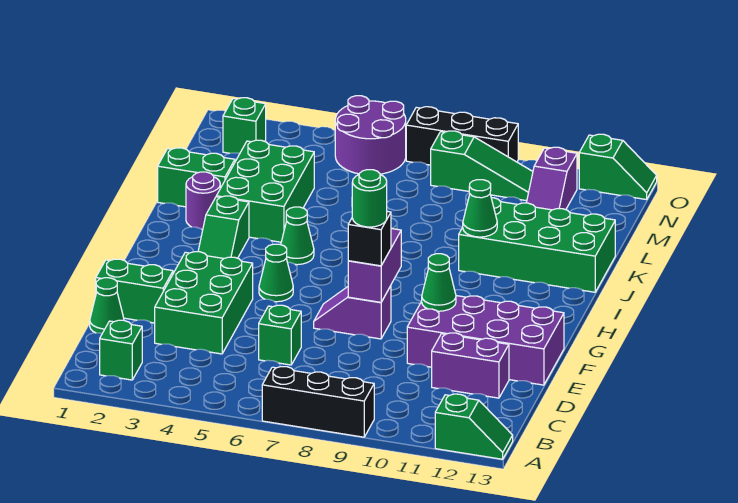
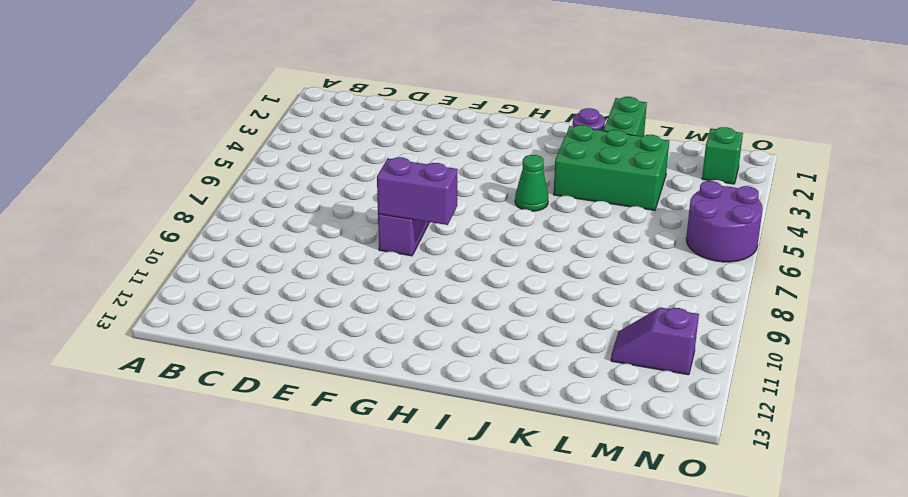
none -> black brick A7:A9 level 1
none -> green slope A12:A13 level 1 top 12
none -> green brick B2 level 1

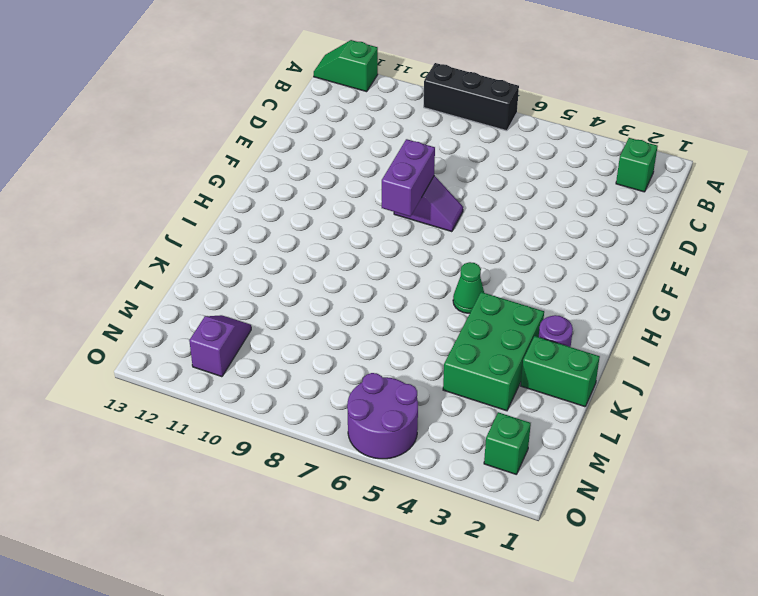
none -> green cone D1 level 1
none -> green brick D3:F4 level 1
none -> green brick D6 level 1

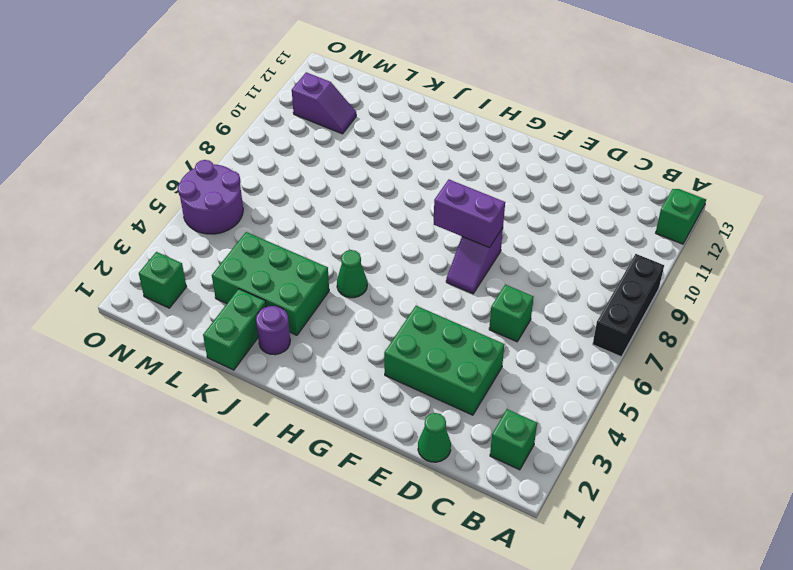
none -> purple brick D11:D12 level 1
none -> green brick E1:E2 level 1
none -> purple brick E10:F13 level 1

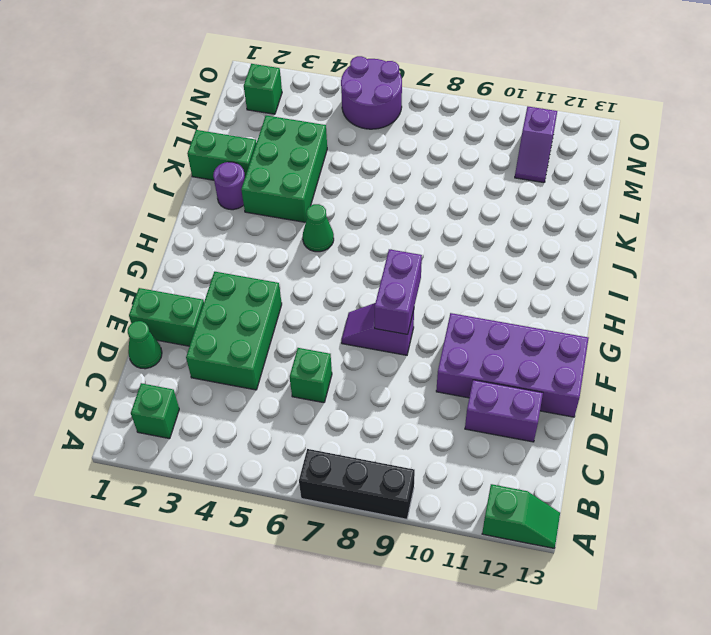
none -> green cone G5 level 1
none -> green slope H3:I3 level 1 top I
none -> green brick J10:K13 level 1

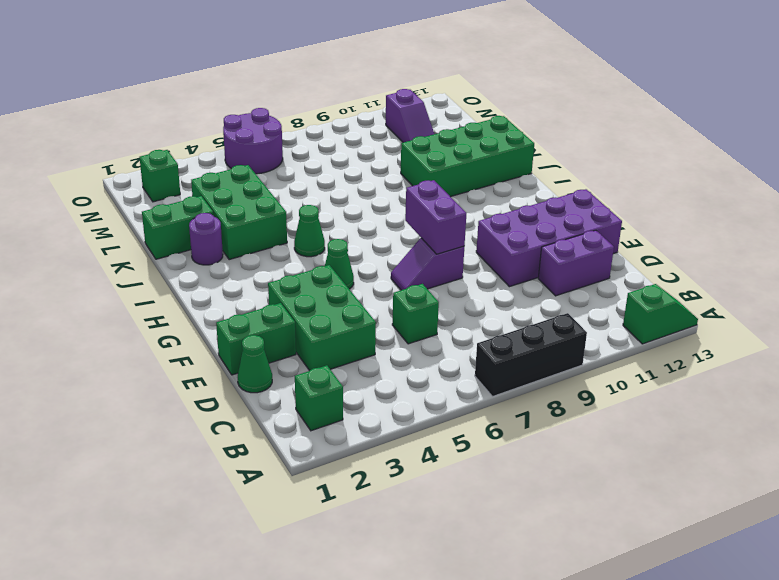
none -> green slope H3:I3 level 1 top I
none -> green slope N8:N10 level 1 top 8
none -> black brick O7:O9 level 1

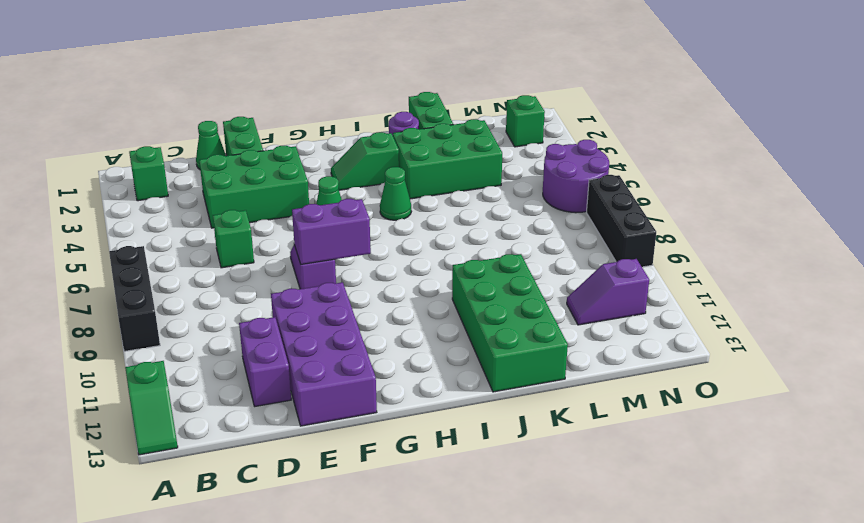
none -> green slope N8:N10 level 1 top 8
none -> green slope O12:O13 level 1 top 12
none -> green cone F10 level 2

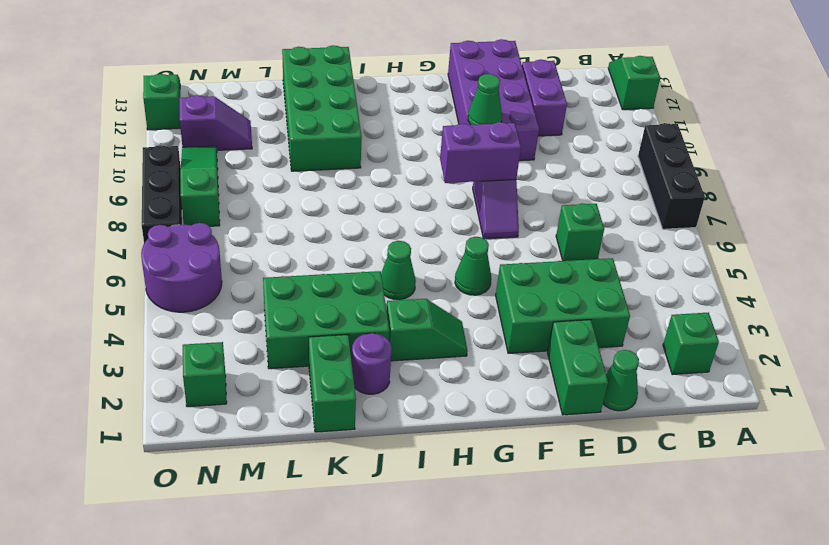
none -> green cone J10 level 2
none -> black brick F8 level 3
none -> green round brick F8 level 4

